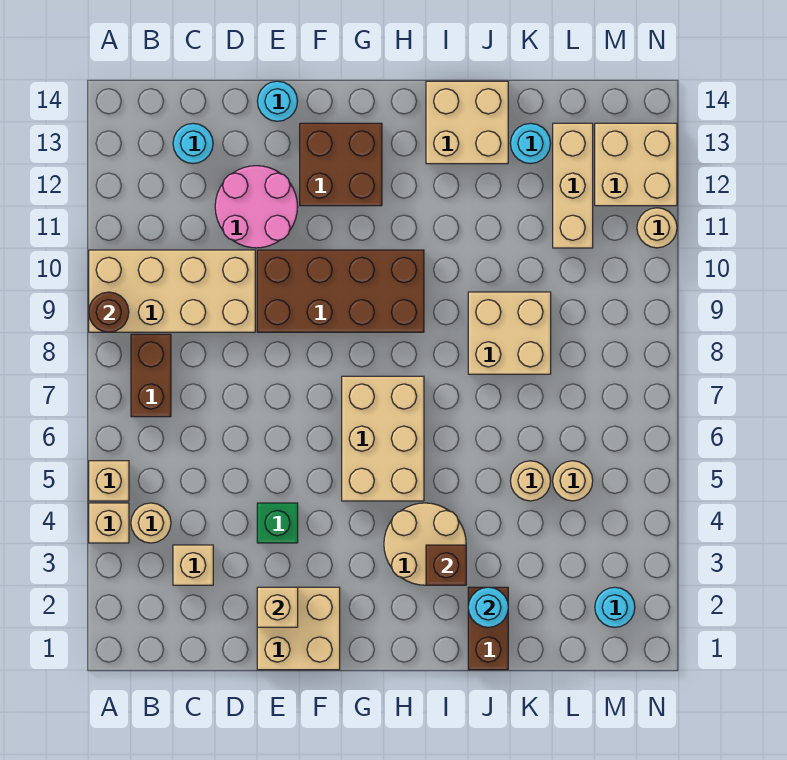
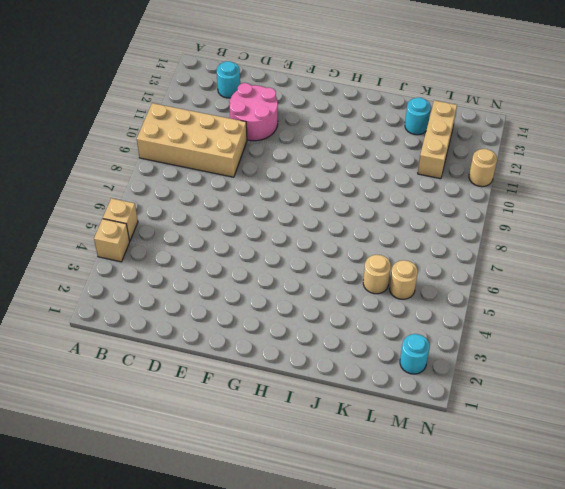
none -> tan round brick B4 level 1
none -> brown brick B7:B8 level 1
none -> tan brick C3 level 1

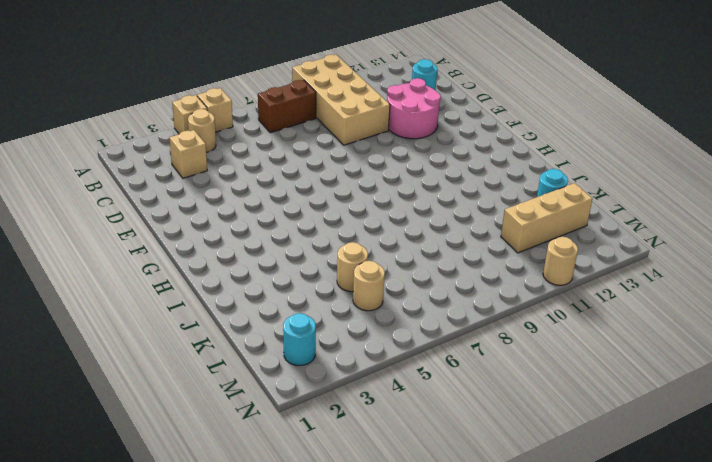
none -> tan brick E1:F2 level 1
none -> green brick E4 level 1
none -> brown brick E9:H10 level 1

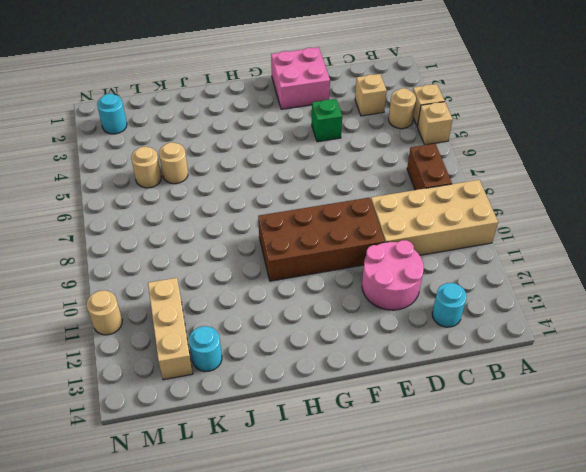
pink brick E1:F2 level 1 -> tan brick E1:F2 level 1
none -> cyan round brick E14 level 1
none -> brown brick F12:G13 level 1
none -> tan brick G5:H7 level 1

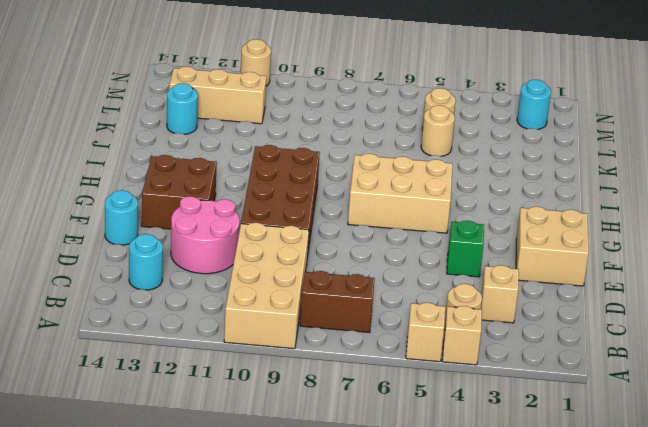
none -> tan round brick H3:I4 level 1
none -> tan brick I13:J14 level 1
none -> brown brick J1:J2 level 1

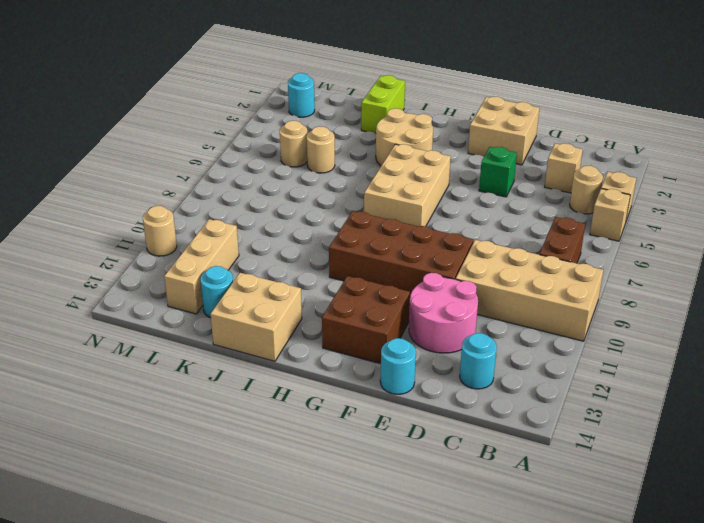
lime brick J1:J2 level 1 -> brown brick J1:J2 level 1
none -> tan brick J8:K9 level 1
none -> tan brick M12:N13 level 1
none -> brown round brick A9 level 2

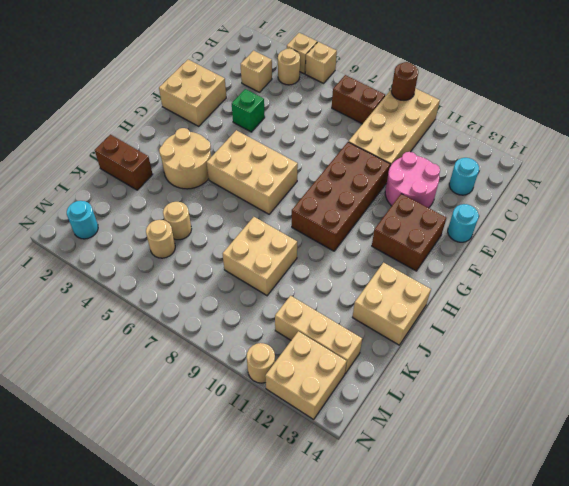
none -> cyan round brick K13 level 1
none -> tan brick E2 level 2
none -> brown brick I3 level 2

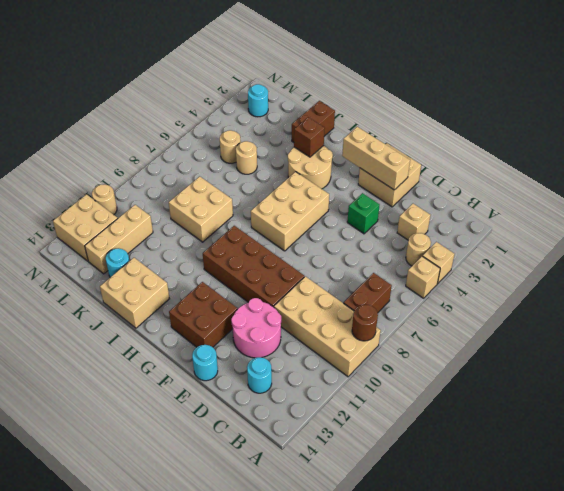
tan brick E2:G2 level 2 -> tan brick E2 level 2
none -> cyan round brick J2 level 2

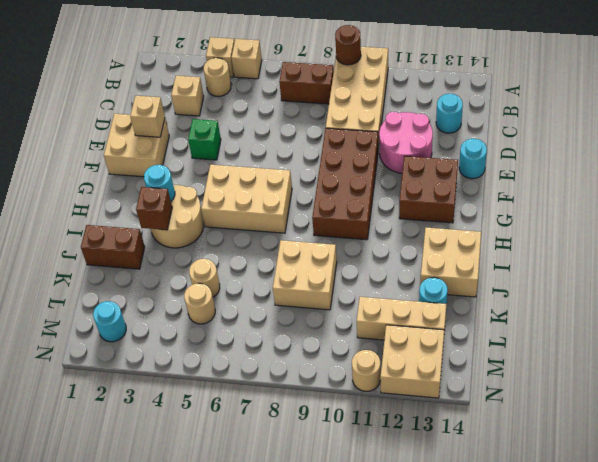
cyan round brick H3 level 2 -> cyan round brick J2 level 2

